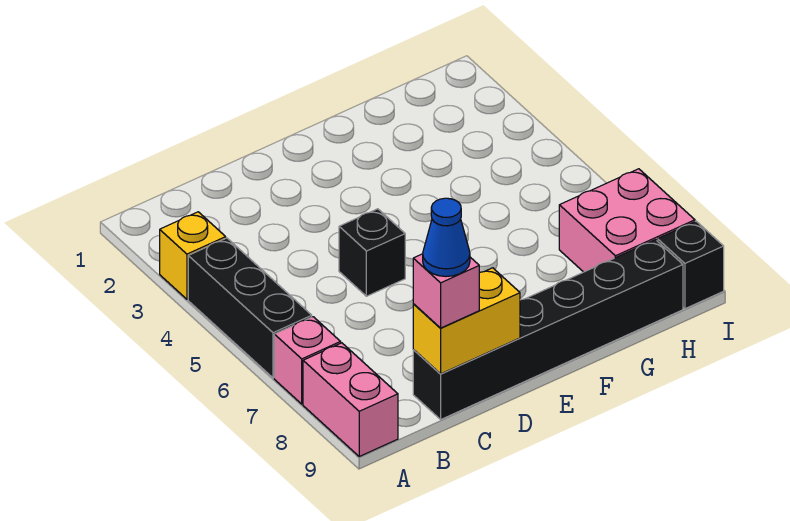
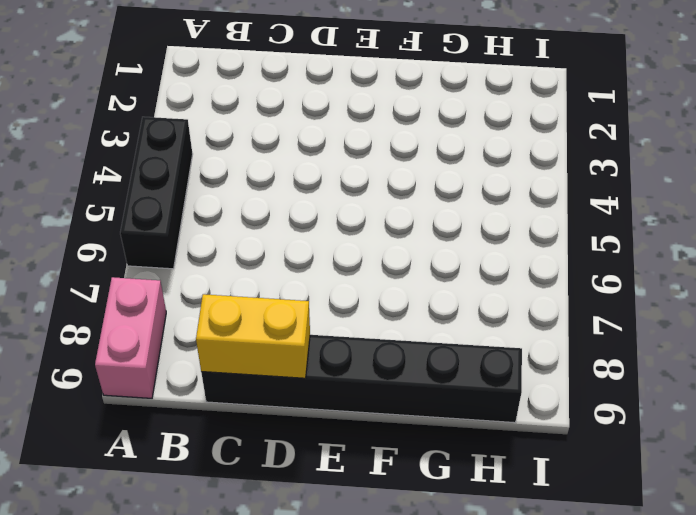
none -> yellow brick A3 level 1
none -> pink brick A7 level 1

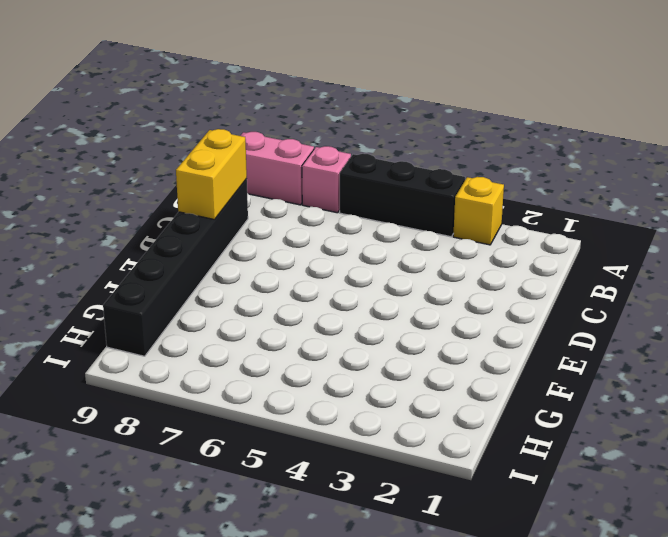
none -> black brick D5 level 1
none -> pink brick H7:I8 level 1

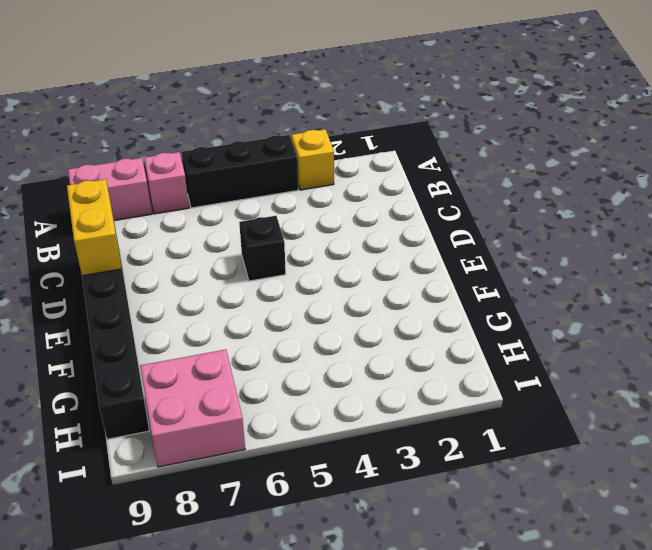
none -> black brick I9 level 1
none -> pink brick C9 level 3

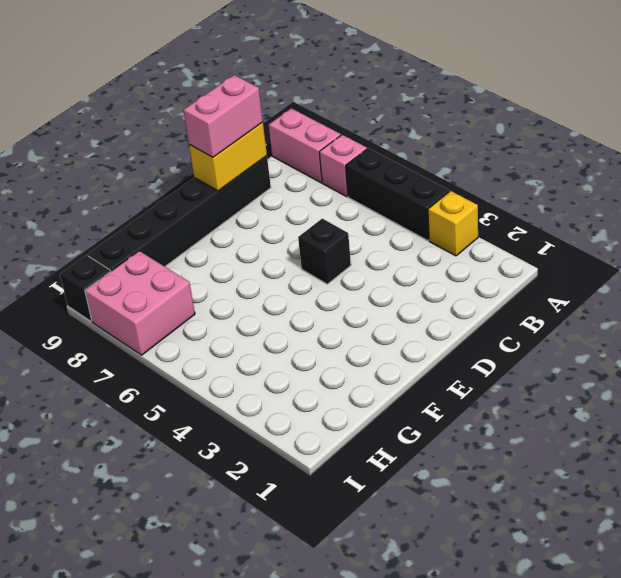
pink brick C9:D9 level 3 -> pink brick C9 level 3
none -> blue cone C9 level 4

